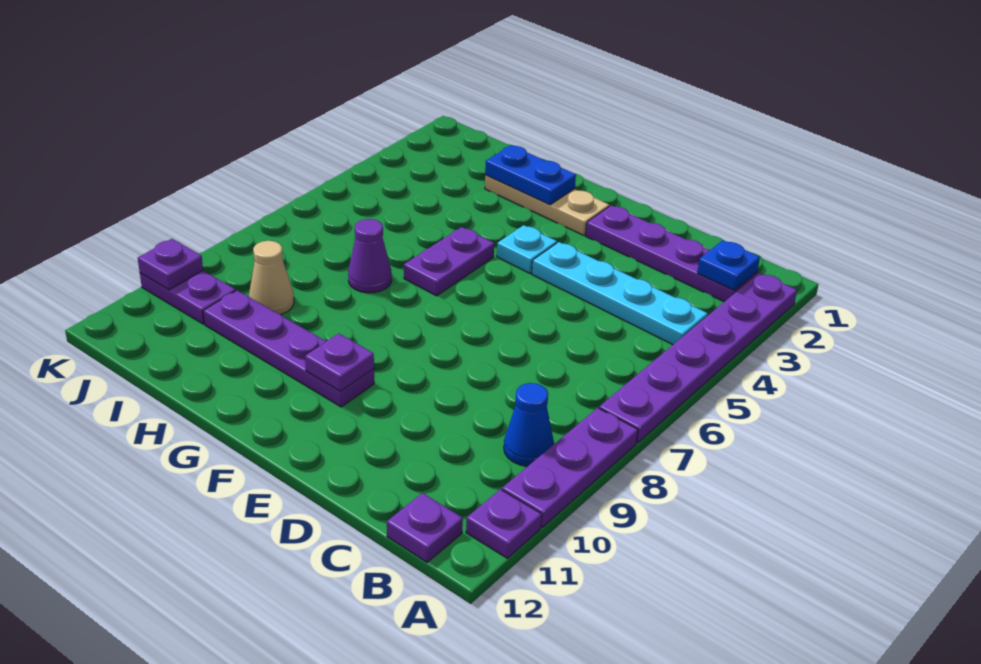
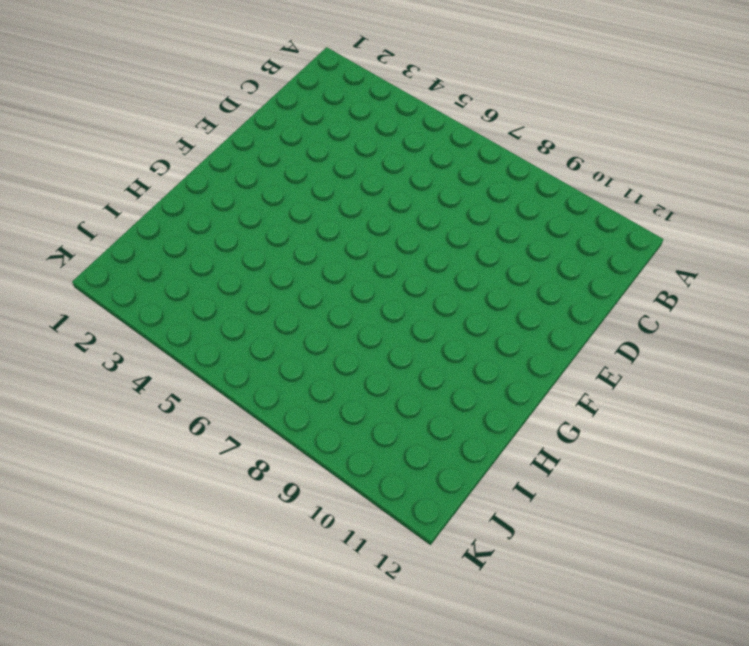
none -> purple plate A2:A7 level 1
none -> purple plate A8:A10 level 1
none -> purple plate A11 level 1

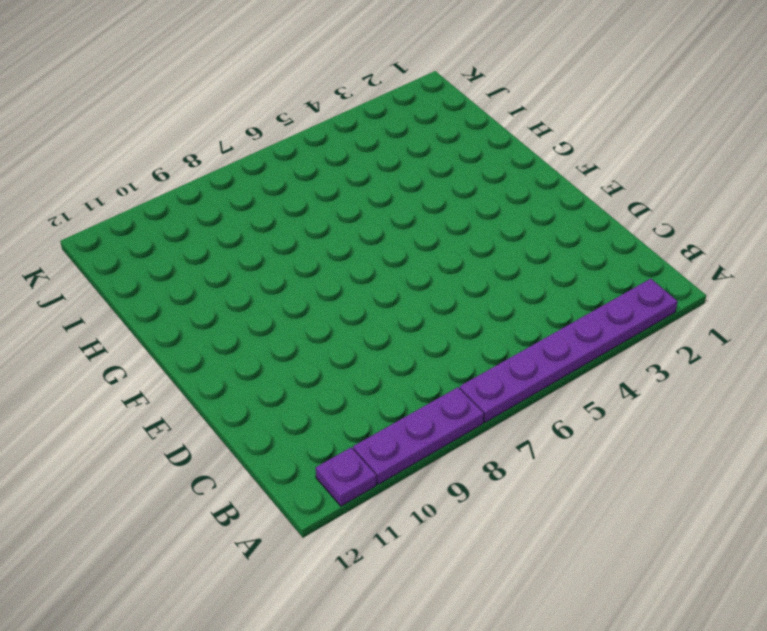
none -> purple plate B2:E2 level 1
none -> cyan plate B4:E4 level 1
none -> blue cone B9 level 1

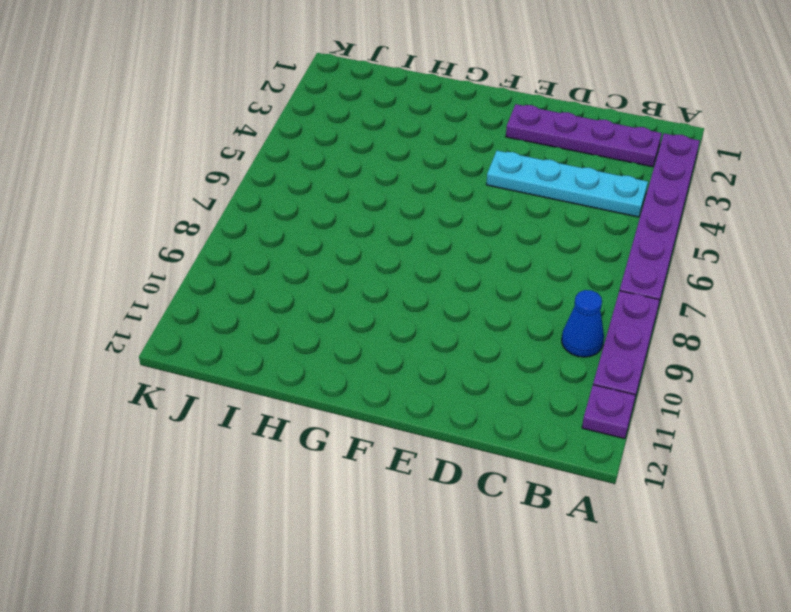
none -> purple plate B12 level 1
none -> tan plate F2:H2 level 1
none -> cyan plate F4 level 1

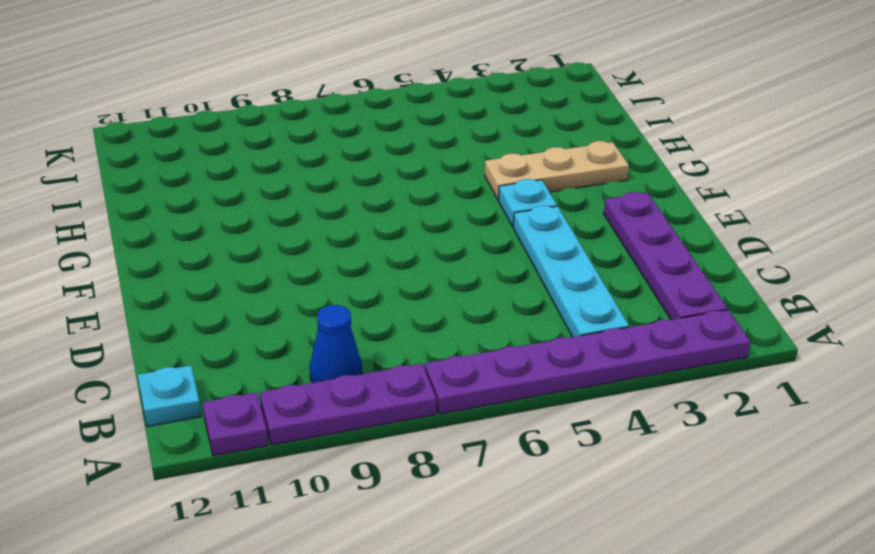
cyan plate B12 level 1 -> purple plate B12 level 1
tan plate G2:G4 level 1 -> tan plate F2:H2 level 1
none -> purple plate F10:I10 level 1
none -> purple plate G5:G6 level 1
none -> purple cone H7 level 1

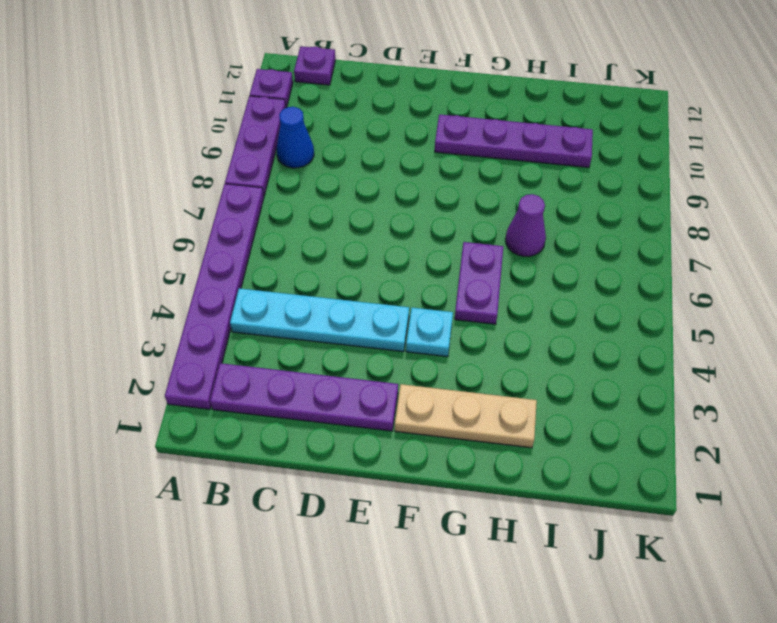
none -> tan cone I9 level 1
none -> purple plate J10:K10 level 1
none -> blue plate B2 level 2

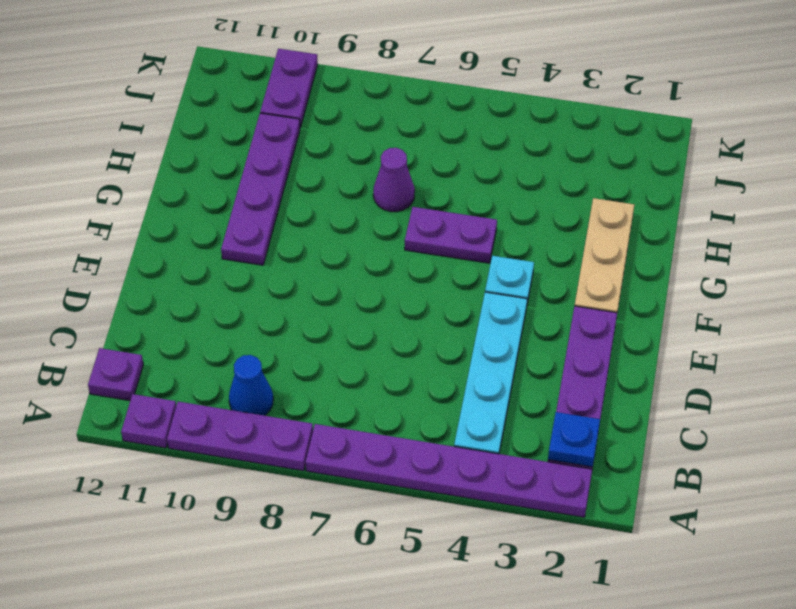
none -> tan cone I9 level 1
none -> purple plate F10 level 2
none -> blue plate G2:H2 level 2

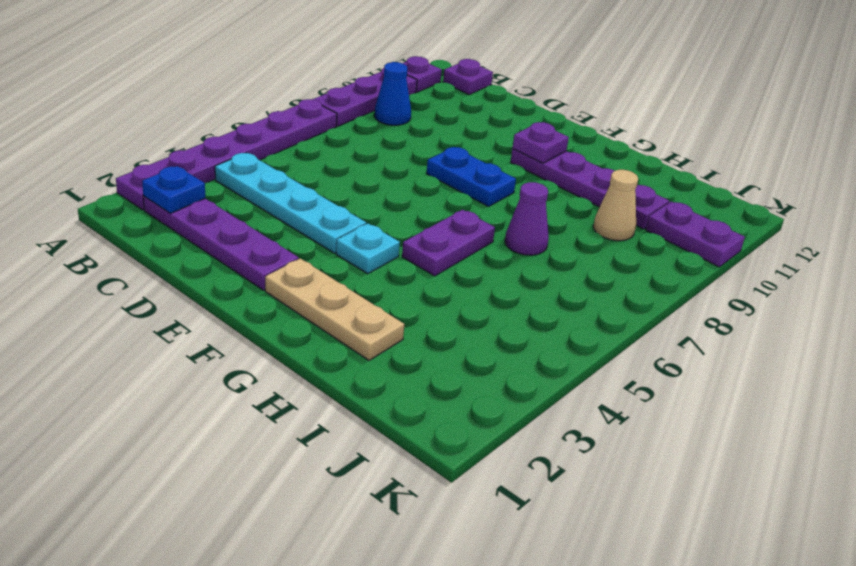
blue plate E8:F8 level 1 -> blue plate G2:H2 level 2
none -> purple plate K10 level 2

